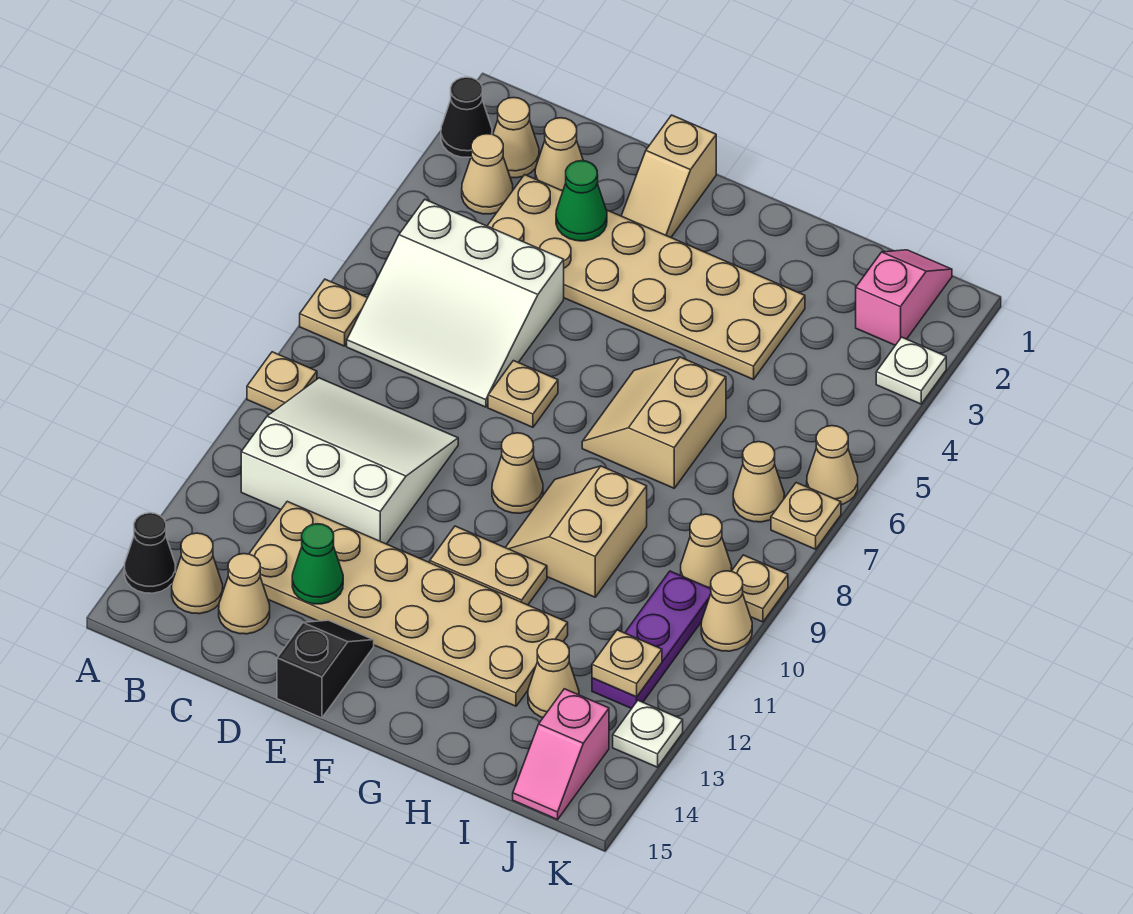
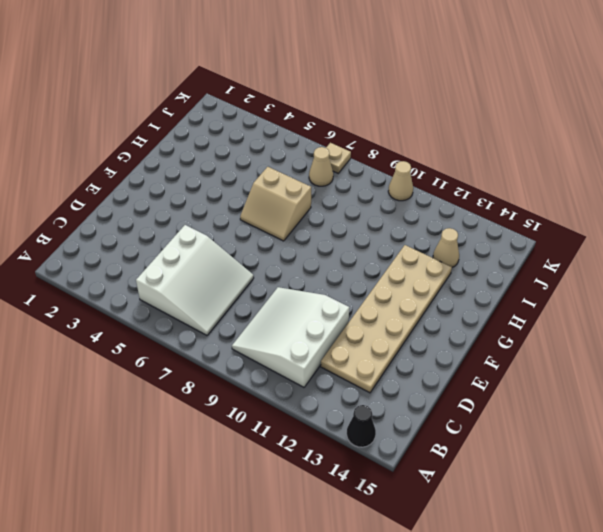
none -> black cone A2 level 1
none -> tan plate A7 level 1
none -> tan plate A9 level 1
none -> tan cone B2 level 1

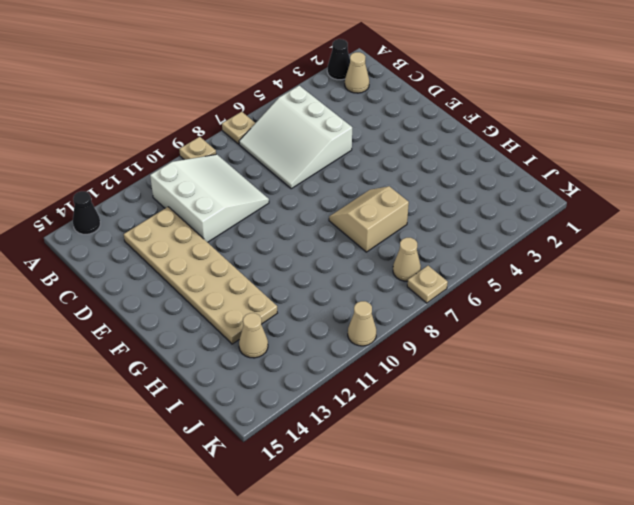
none -> tan cone B3 level 1
none -> tan cone B14 level 1
none -> tan cone C2 level 1
none -> tan plate C3:H4 level 1

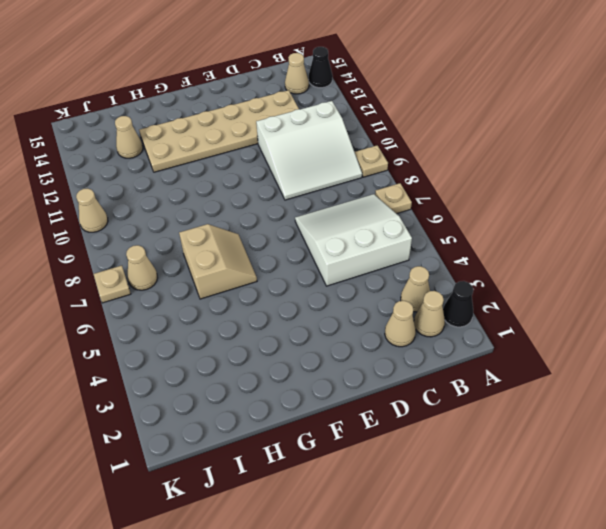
none -> tan plate C3:H4 level 1
none -> tan cone C14 level 1
none -> tan slope E1:E2 level 1 top 1
none -> tan plate E7 level 1

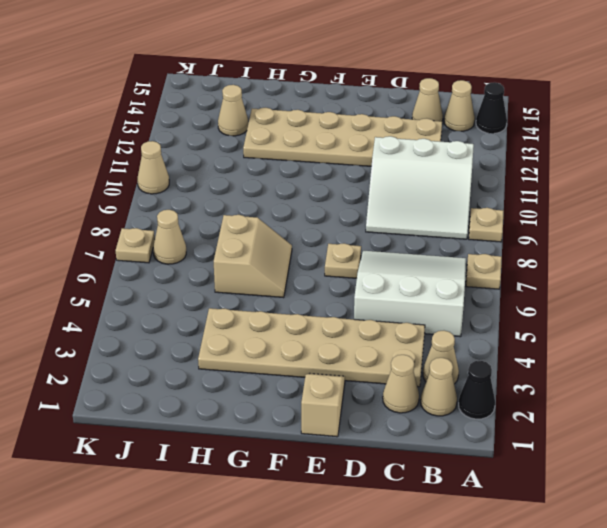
none -> black slope E14:E15 level 1 top 15
none -> tan cone F9 level 1
none -> tan plate F11:G11 level 1
none -> tan slope G9:H10 level 1 top H

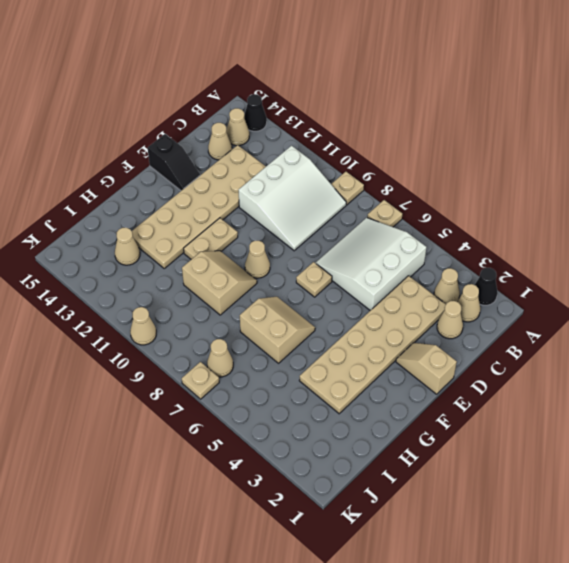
none -> pink slope J1:J2 level 1 top 2
none -> tan cone J9 level 1
none -> purple plate J10:J12 level 1
none -> pink slope J14:J15 level 1 top 14

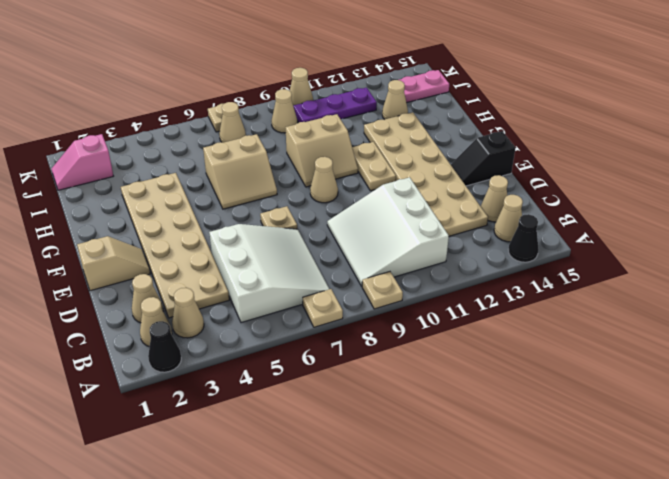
pink plate J14:J15 level 1 -> pink slope J14:J15 level 1 top 14
none -> white plate K3 level 1
none -> tan cone K6 level 1
none -> tan plate K9 level 1
none -> white plate K13 level 1

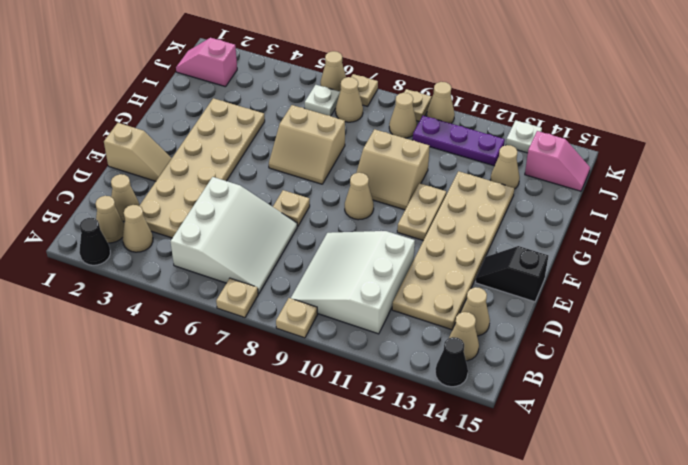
white plate J6 level 1 -> white plate K3 level 1
none -> green cone D3 level 2
none -> green cone D13 level 2
none -> tan plate J12 level 2

